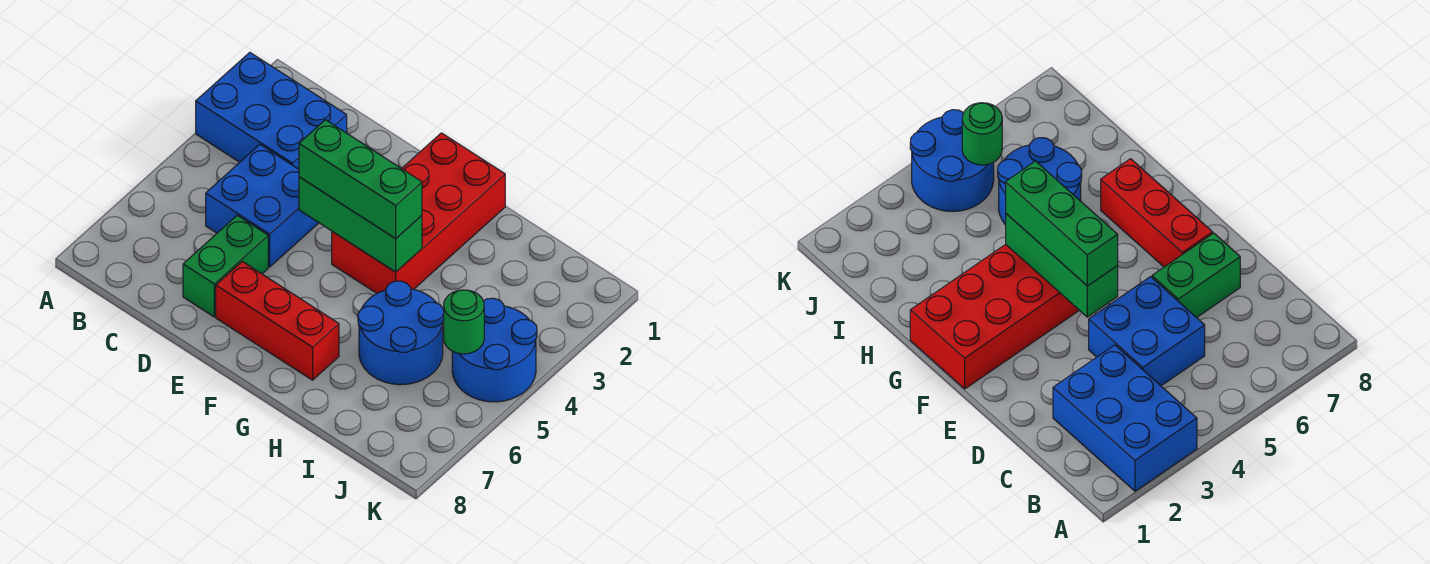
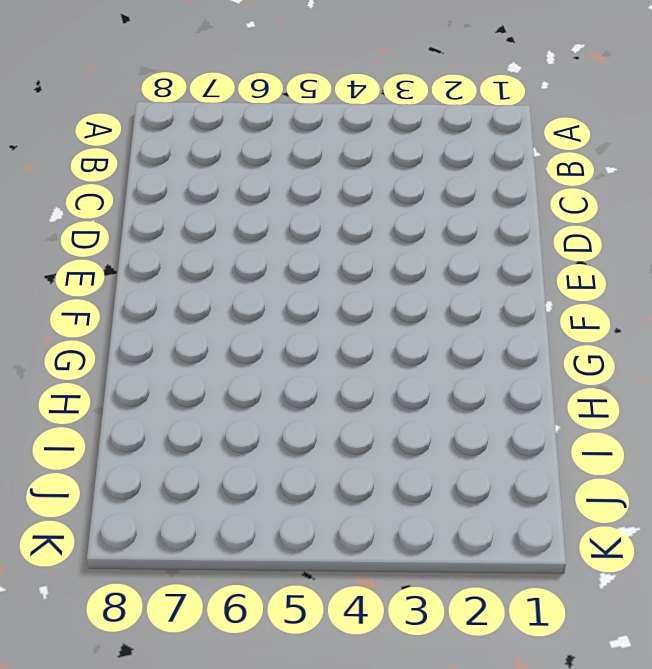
none -> blue brick A2:C3 level 1
none -> blue brick C4:D5 level 1

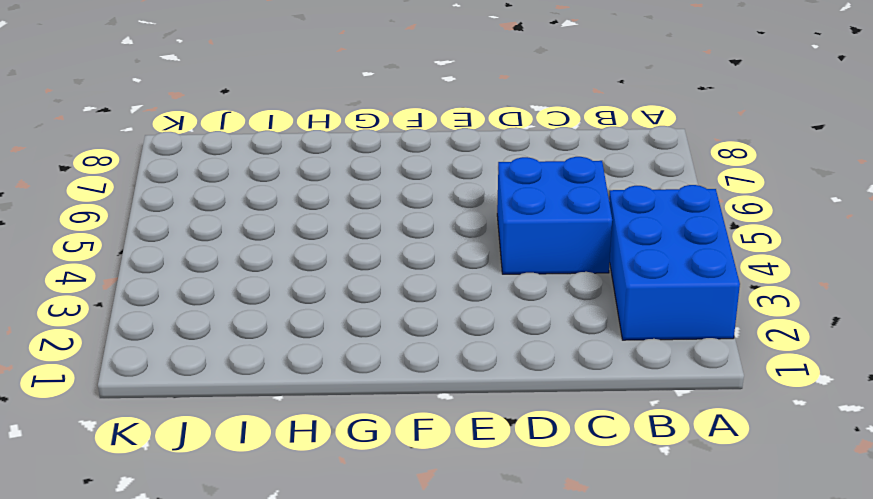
blue brick A2:B4 level 1 -> blue brick A2:C3 level 1
none -> green brick D6:D7 level 1
none -> red brick E7:G7 level 1

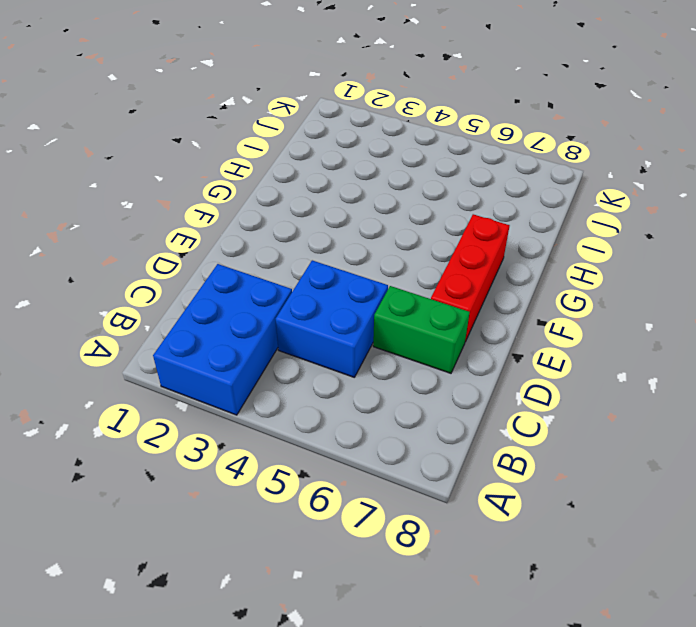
none -> red brick F1:G4 level 1
none -> blue round brick H5:I6 level 1

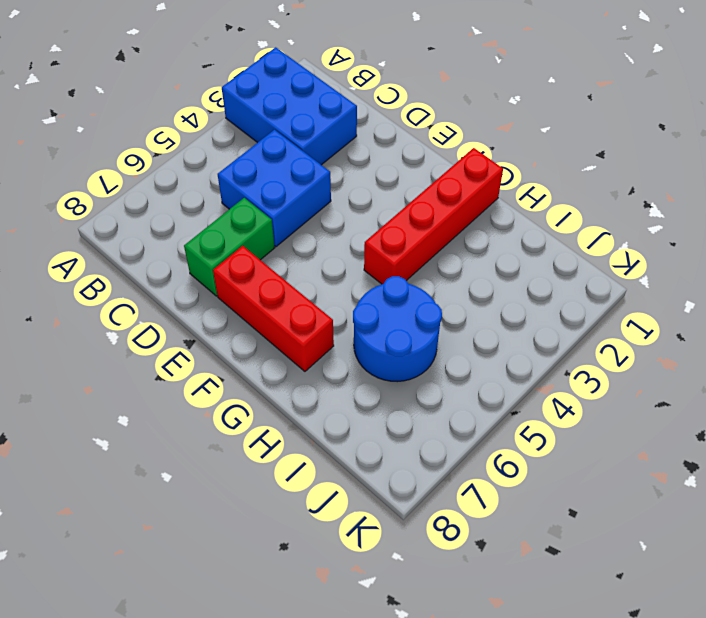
red brick G1:G4 level 1 -> red brick F1:G4 level 1
none -> blue round brick J4:K5 level 1
none -> green brick E4:G4 level 2

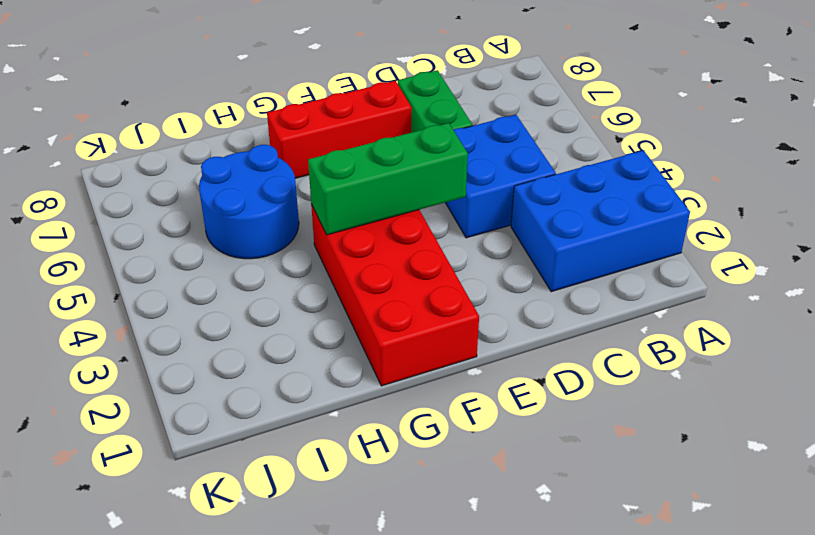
none -> blue round brick J4:K5 level 1
none -> green round brick J5 level 2

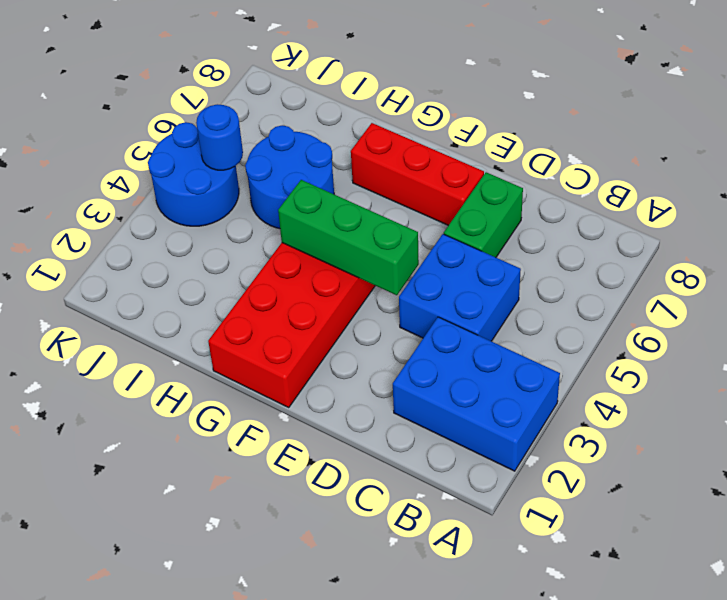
blue round brick J5 level 2 -> green round brick J5 level 2
none -> green brick E4:G4 level 3

